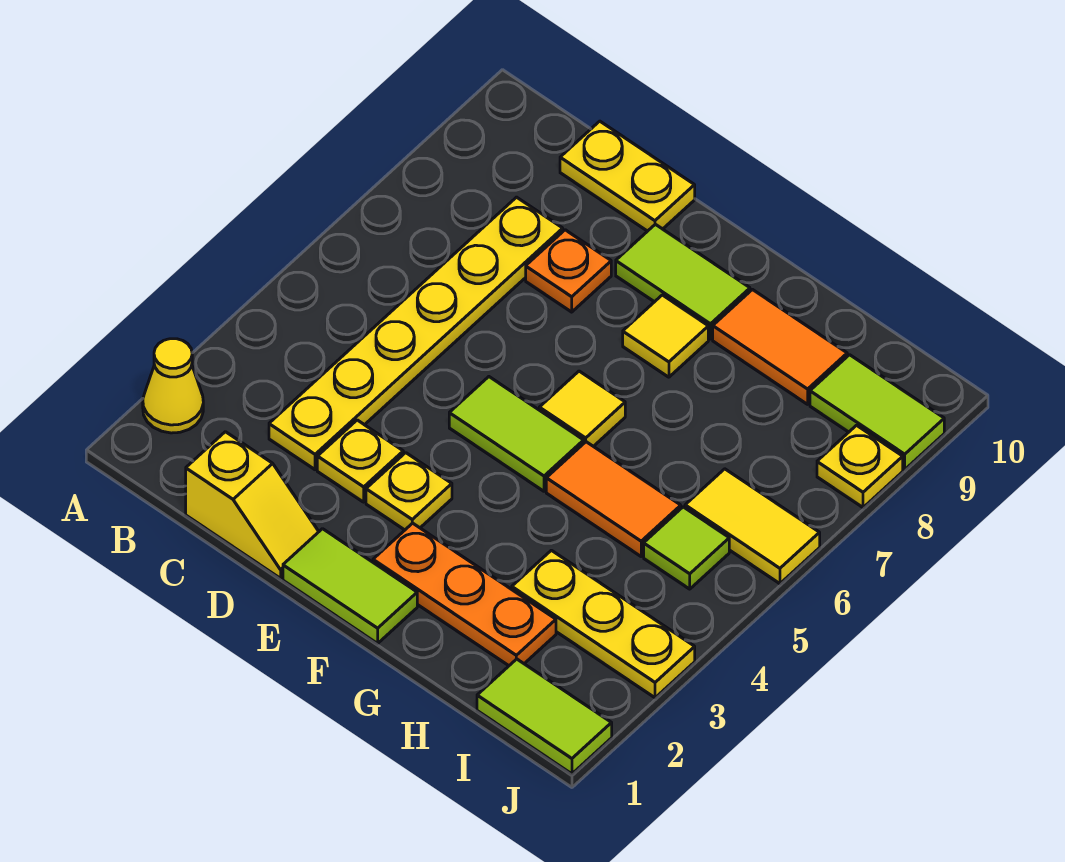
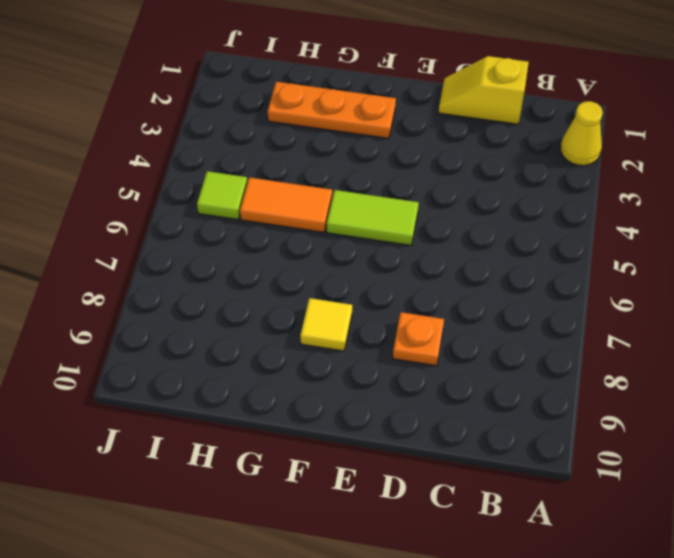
none -> yellow plate C3:C8 level 1
none -> yellow plate C10:D10 level 1
none -> yellow plate D3 level 1

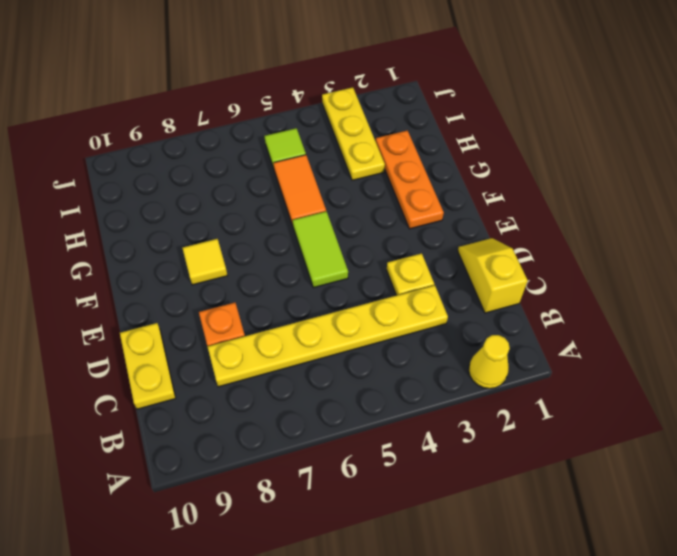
none -> lime tile E1:F1 level 1
none -> yellow plate E3 level 1
none -> lime tile E9:F9 level 1

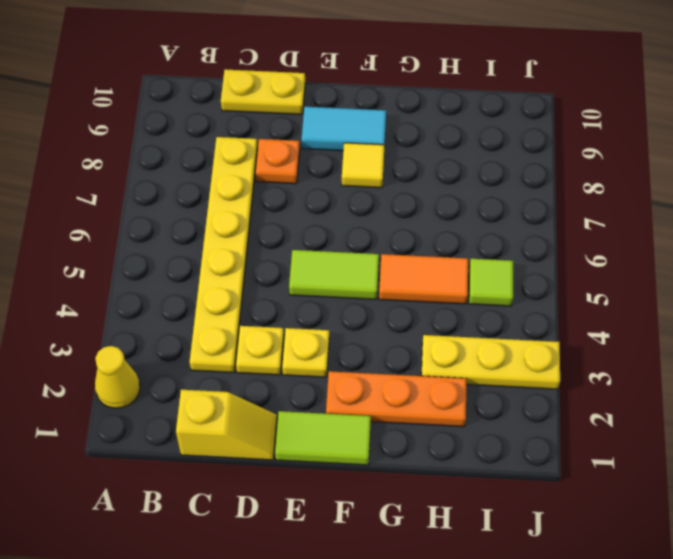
cyan tile E9:F9 level 1 -> lime tile E9:F9 level 1
none -> yellow tile F6 level 1
none -> orange tile G9:H9 level 1
none -> lime tile I1:J1 level 1

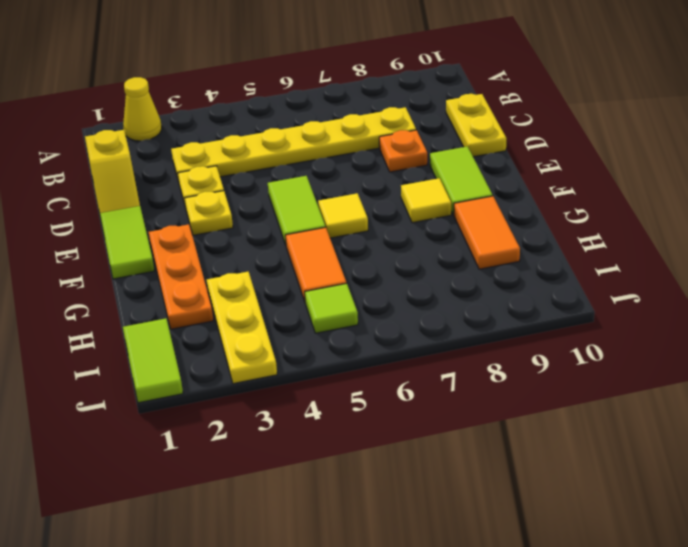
none -> yellow tile I6:J6 level 1
none -> lime tile I9:J9 level 1
none -> yellow plate J8 level 1

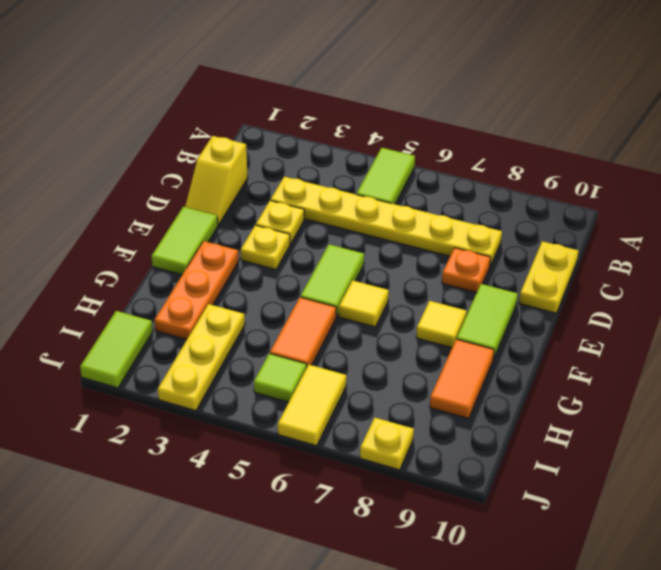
lime tile A5:B5 level 1 -> lime tile I9:J9 level 1
none -> yellow cone A2 level 1

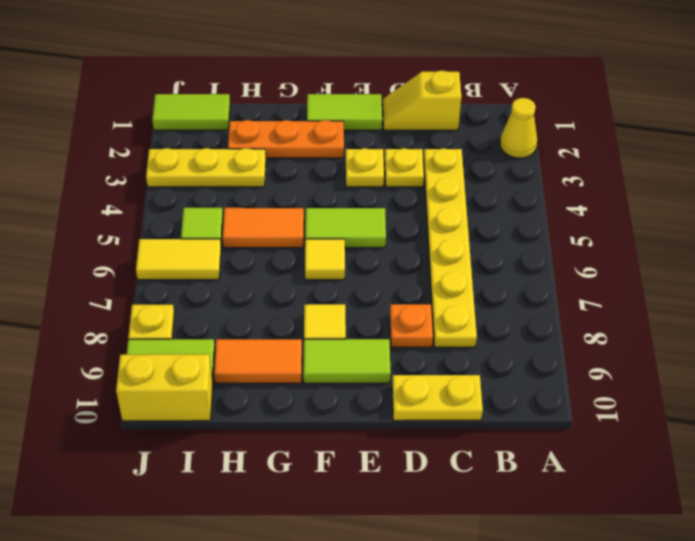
yellow brick I10:J10 level 1 -> none

